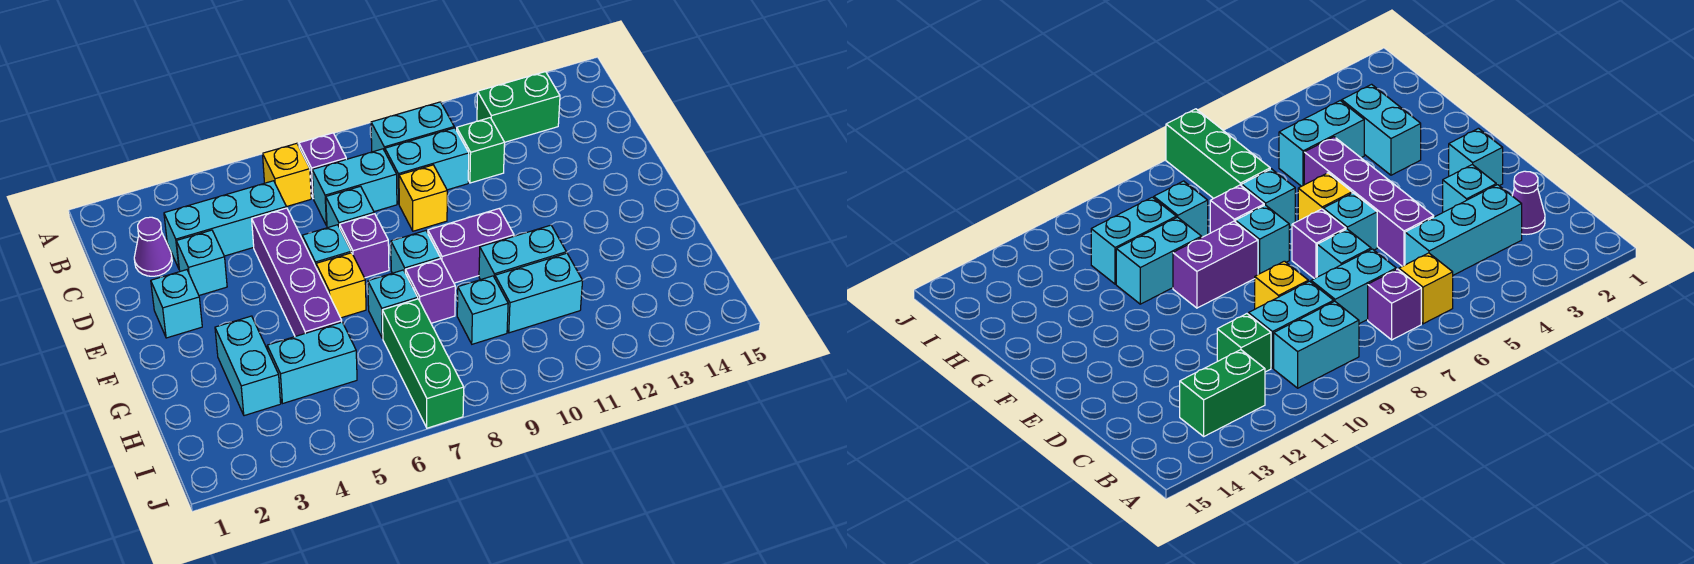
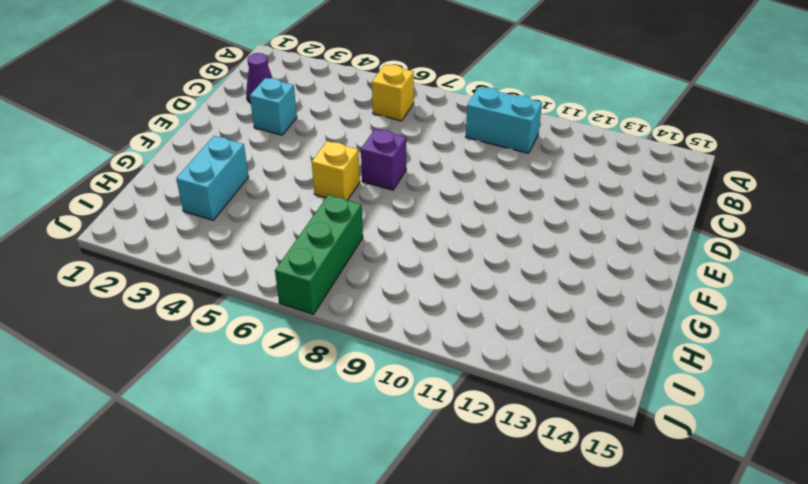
none -> purple brick B7 level 1
none -> green brick B12:B13 level 1
none -> cyan brick C3:C5 level 1

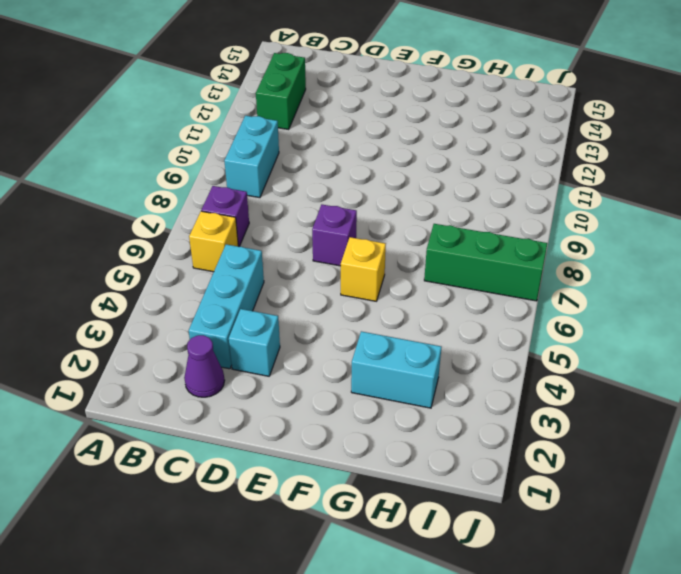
none -> cyan brick C7:C8 level 1
none -> cyan brick C9:C10 level 1
none -> green brick C11 level 1

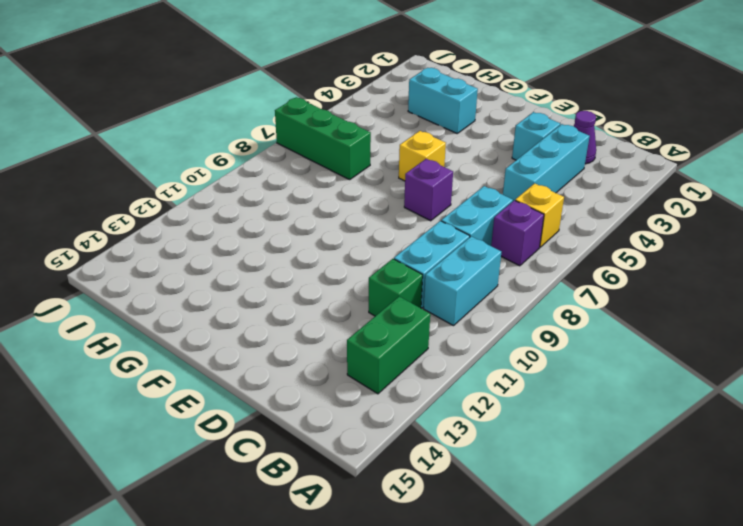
none -> purple brick D5:G5 level 1
none -> cyan brick D7 level 1
none -> yellow brick D9 level 1

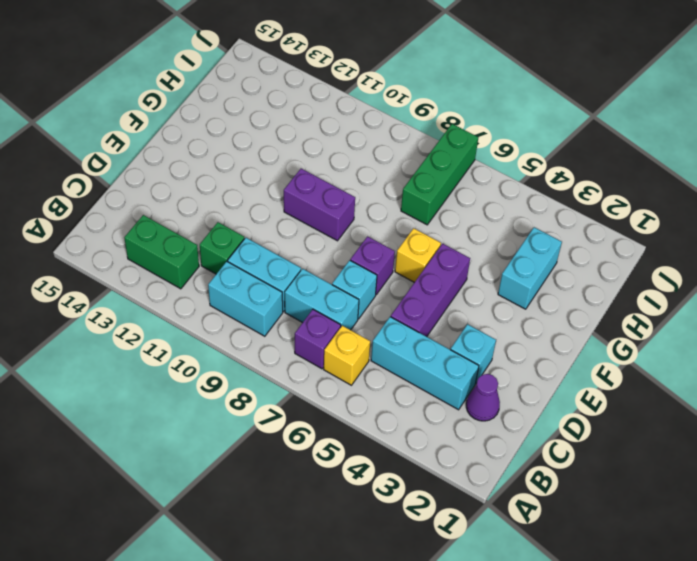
purple brick D5:F5 level 1 -> purple brick D5:G5 level 1
none -> yellow brick D9 level 1
none -> cyan brick E2 level 1
none -> cyan brick E6 level 1

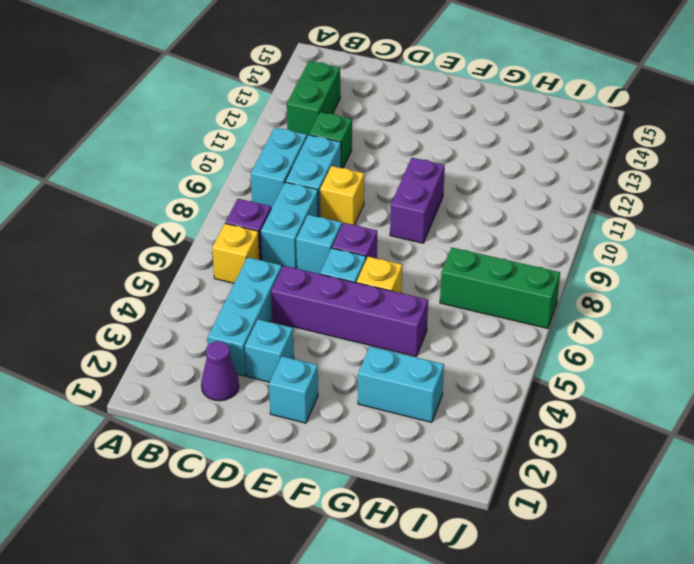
none -> cyan brick F8 level 1
none -> cyan brick G7 level 1
none -> purple brick G8 level 1

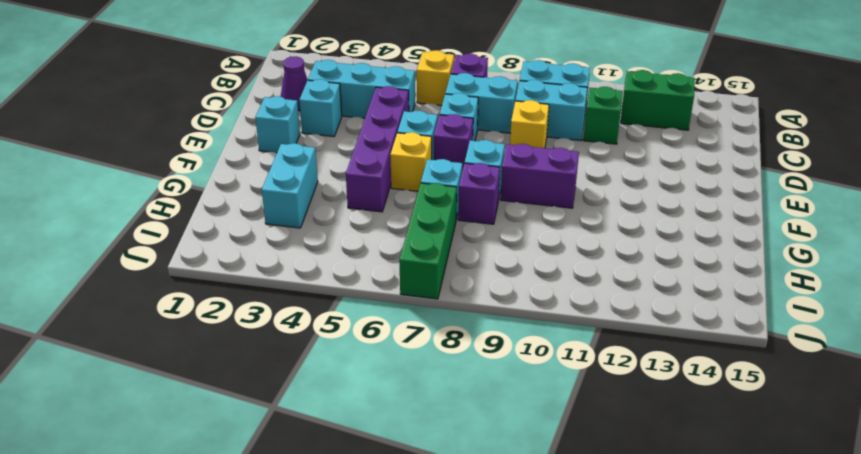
none -> cyan brick G10:G11 level 1
none -> cyan brick H4:H5 level 1
none -> cyan brick H9 level 1

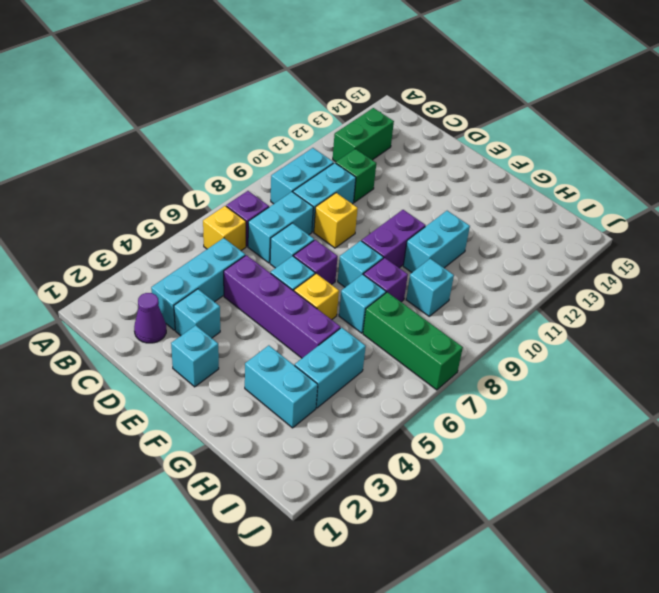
none -> cyan brick H10:H11 level 1

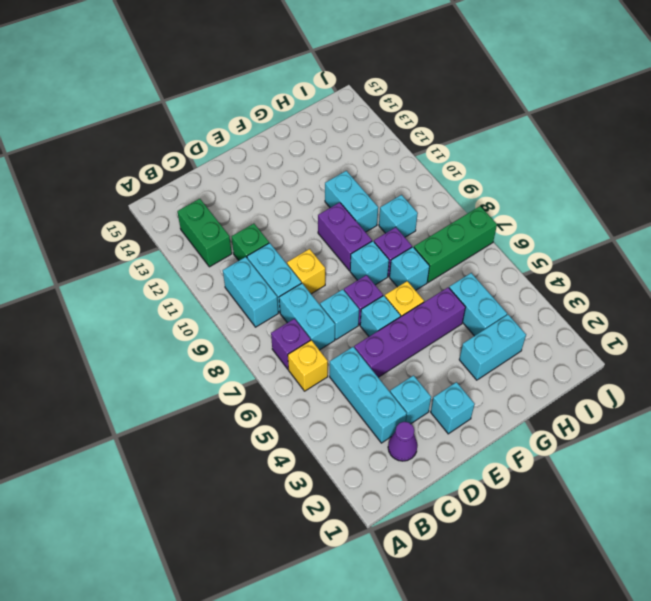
none -> cyan brick H10:H11 level 1

